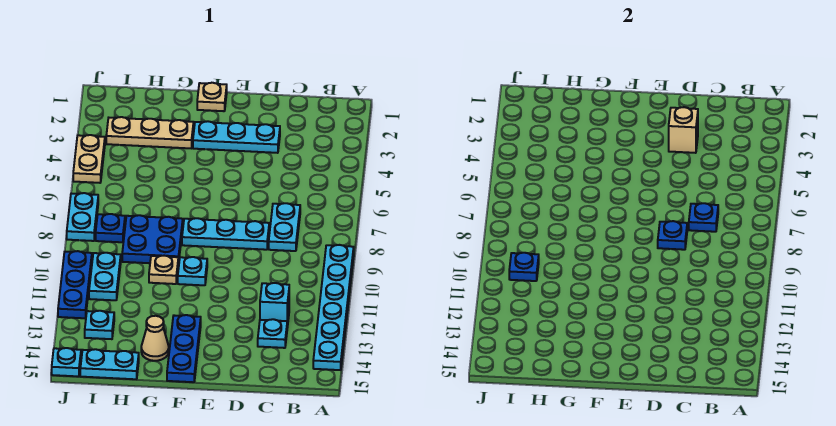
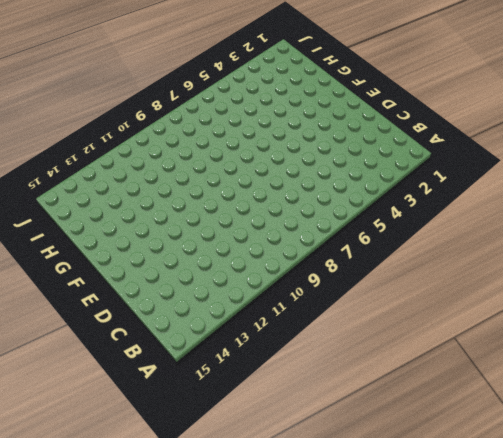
none -> cyan plate A9:A14 level 1
none -> cyan plate C7:C8 level 1
none -> cyan brick C12 level 1

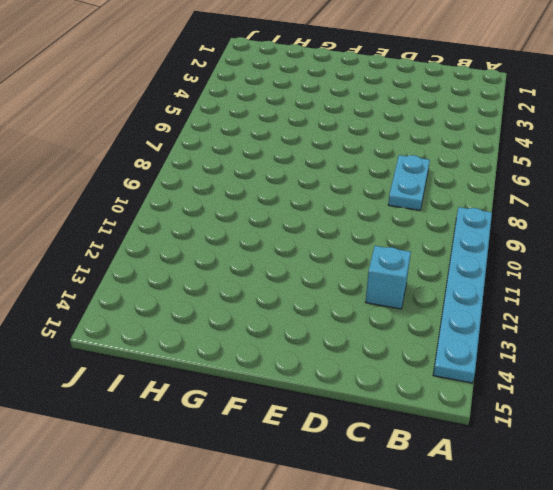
none -> cyan plate C13 level 1
none -> cyan plate D3:F3 level 1
none -> cyan plate D8:F8 level 1

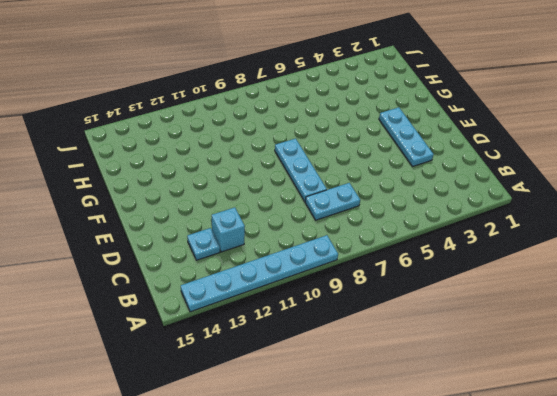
none -> tan plate F1 level 1
none -> cyan plate F10 level 1
none -> blue plate F13:F15 level 1

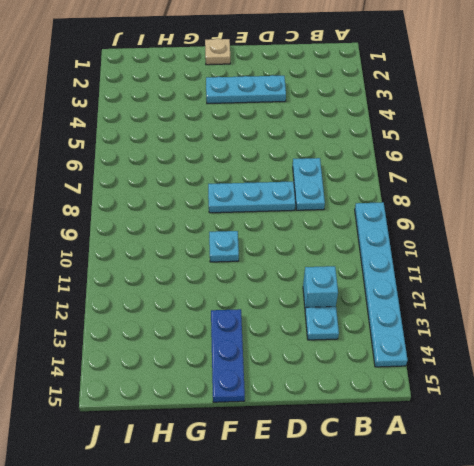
none -> tan plate G3:I3 level 1
none -> blue plate G8:H9 level 1
none -> tan plate G10 level 1

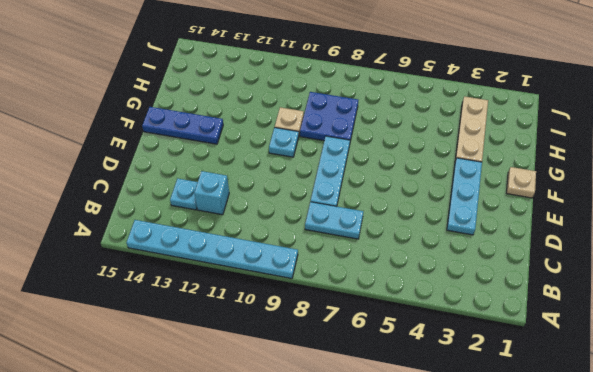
none -> tan cone G14 level 1
none -> cyan plate H15:I15 level 1
none -> blue plate I8 level 1

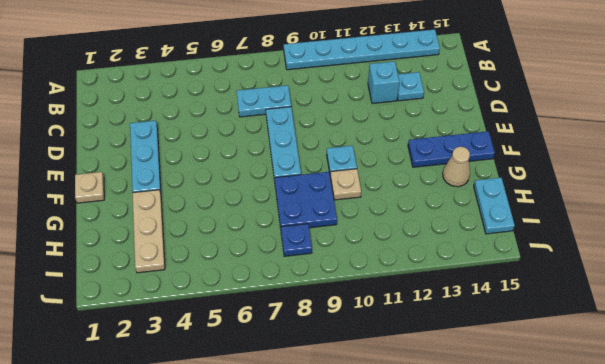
none -> cyan plate I10:I11 level 1
none -> cyan plate I13 level 1
none -> tan plate J4:J5 level 1

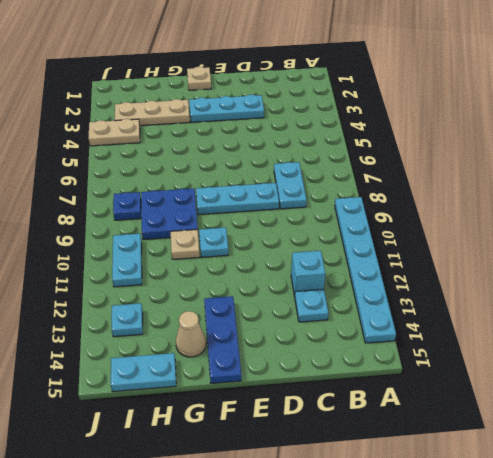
tan plate I4:J4 level 1 -> tan plate J4:J5 level 1
none -> cyan plate J7:J8 level 1
none -> blue plate J10:J12 level 1
none -> cyan plate J15 level 1

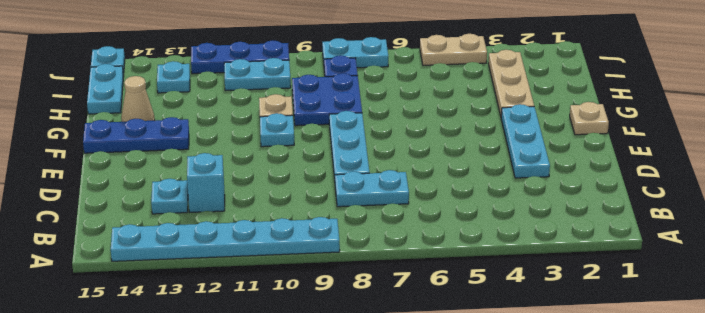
none -> blue plate C7 level 2
none -> tan brick D3 level 2
none -> blue plate D8 level 2

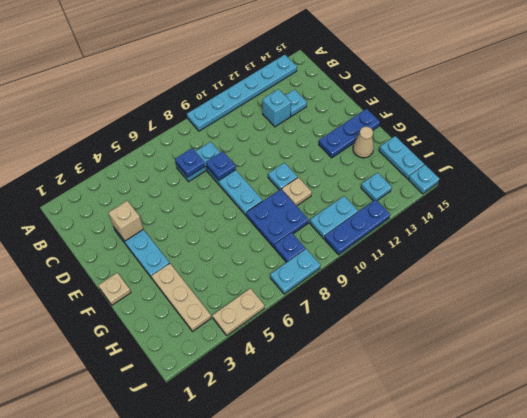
none -> blue plate I10 level 2

